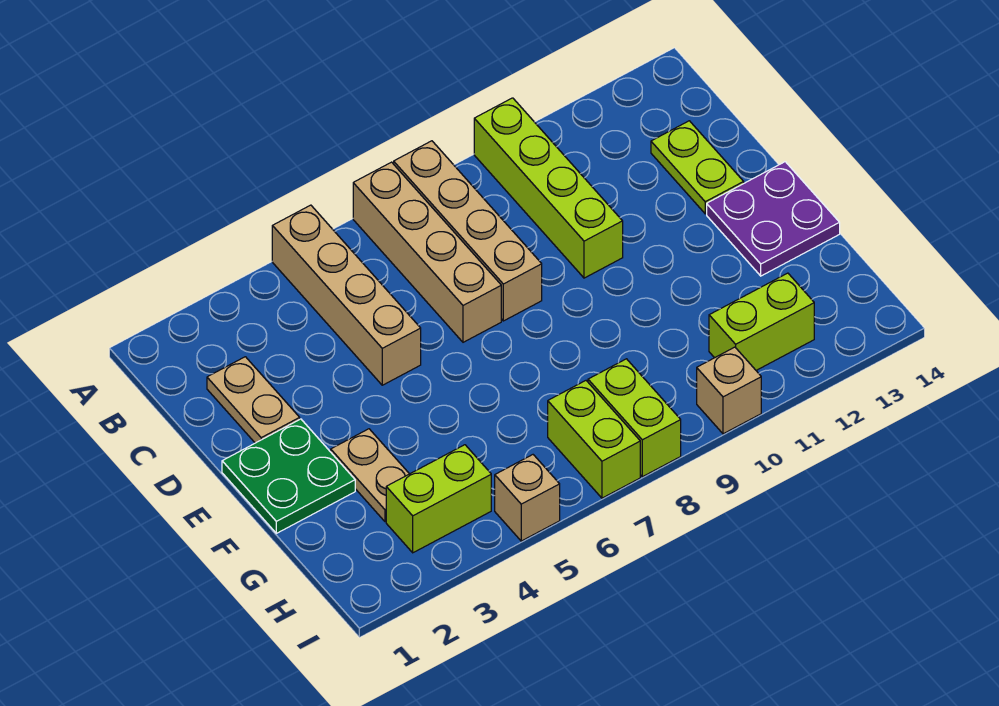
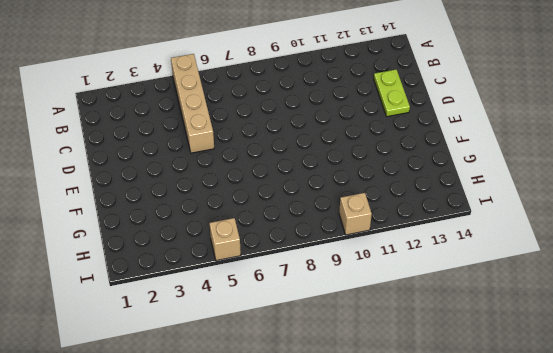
none -> tan brick A7:D7 level 1
none -> tan brick A8:D8 level 1
none -> lime brick A10:D10 level 1

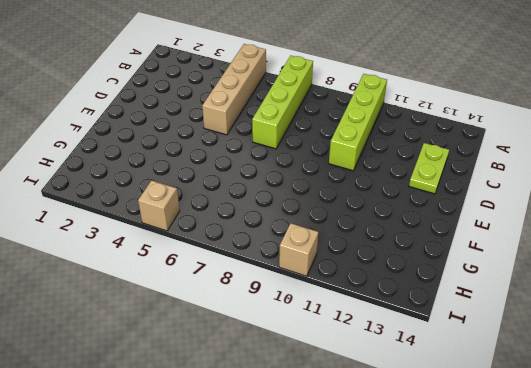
lime brick A7:D7 level 1 -> tan brick A7:D7 level 1
none -> tan brick A8:D8 level 1
none -> tan plate C2:D2 level 1
none -> green plate E1:F2 level 1

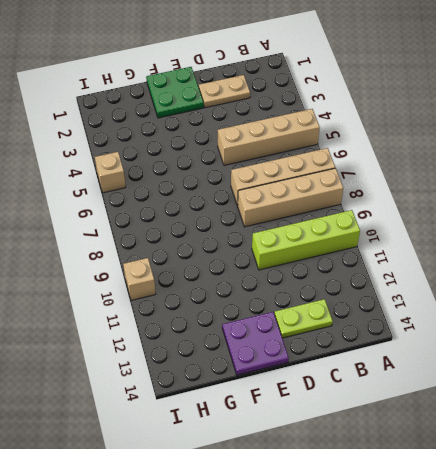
none -> tan plate F3:G3 level 1
none -> lime brick H3:H4 level 1
none -> lime brick H7:I7 level 1

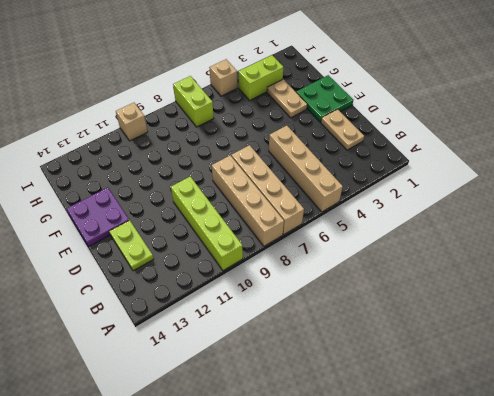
none -> lime brick H8:I8 level 1
none -> lime brick H11:H12 level 1

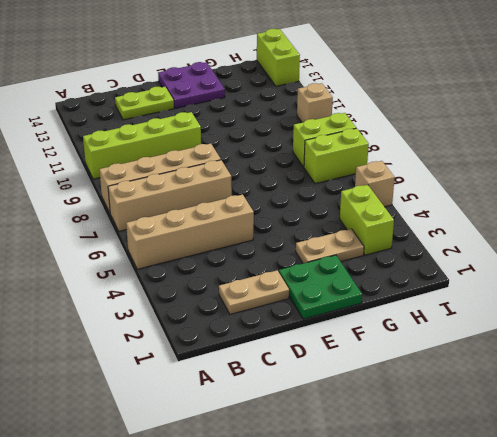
lime brick I13:I14 level 1 -> lime brick H11:H12 level 1

